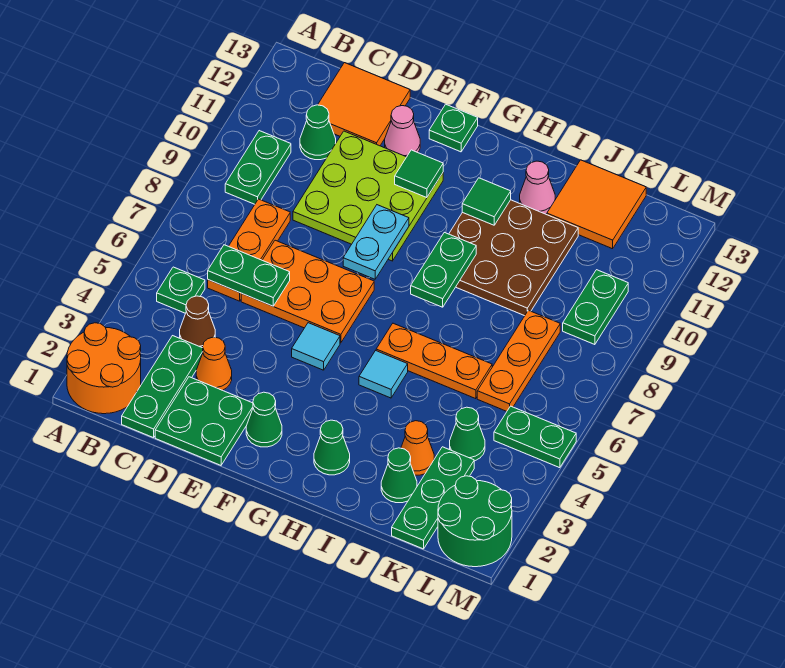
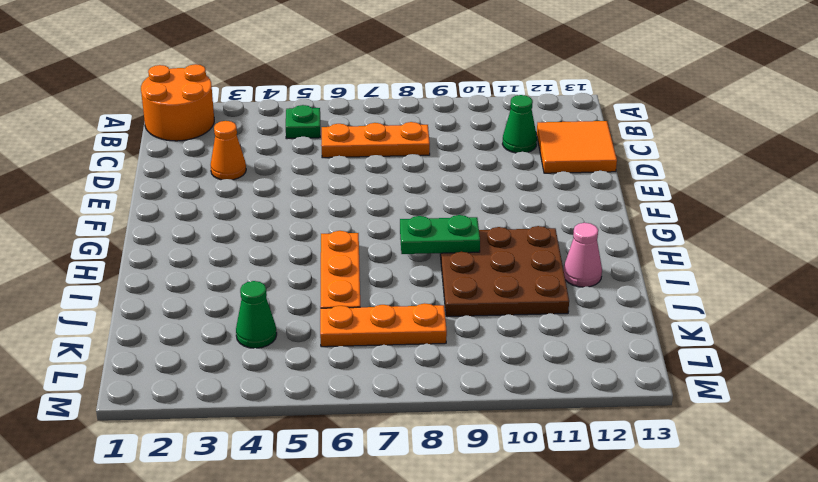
none -> green plate B9:B10 level 1
none -> green plate C1:C3 level 1
none -> brown cone C4 level 1
none -> green plate D1:E2 level 1

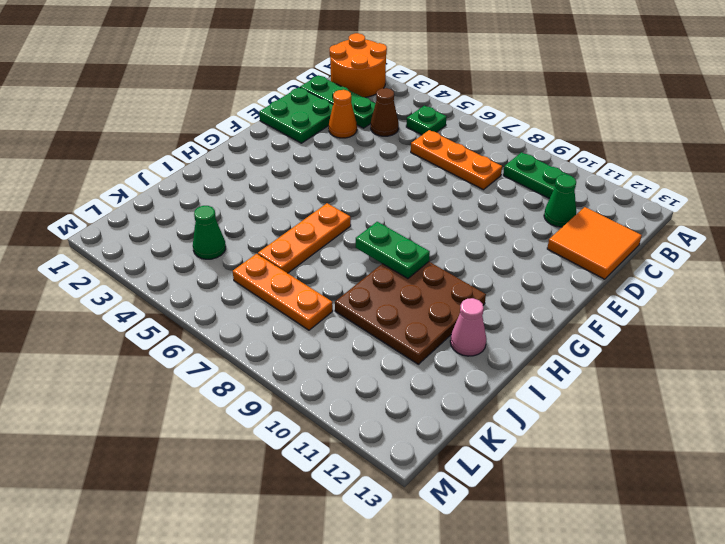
none -> orange plate D6:F7 level 1
none -> lime plate D9:F11 level 1
none -> pink cone E12 level 1
none -> green cone F2 level 1

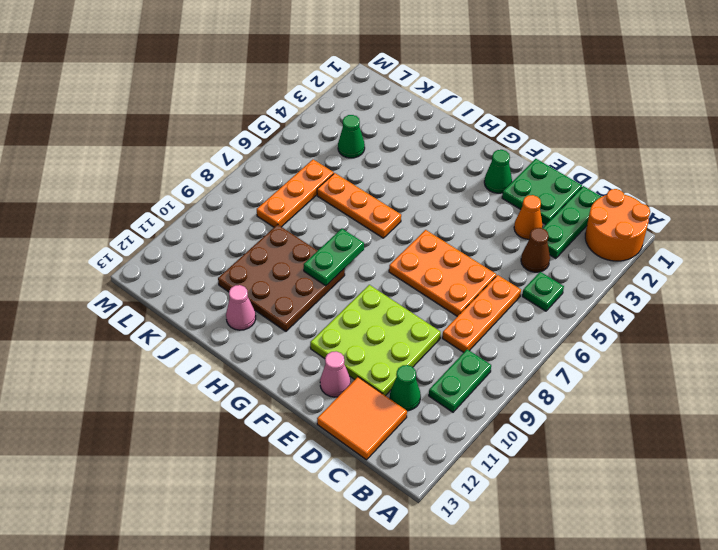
none -> cyan tile F5 level 1
none -> green plate F13 level 1
none -> green cone H2 level 1
none -> cyan tile H5 level 1

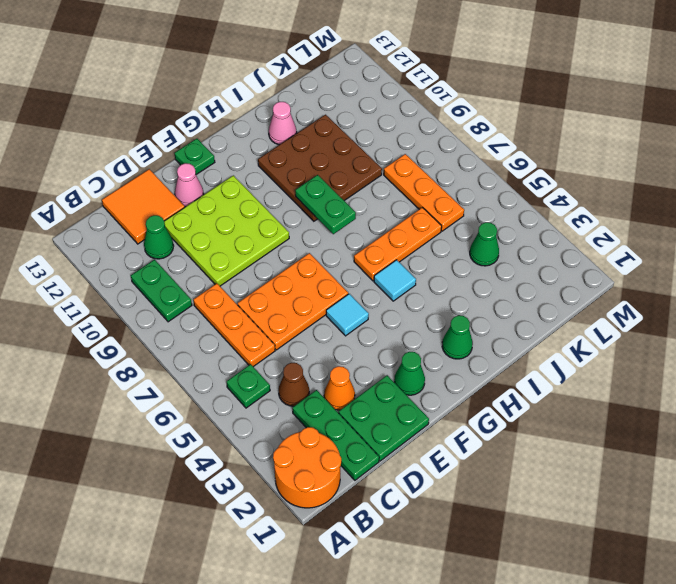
none -> green cone J2 level 1
none -> orange cone J3 level 1
none -> orange tile J12:K13 level 1
none -> green plate K1:K3 level 1

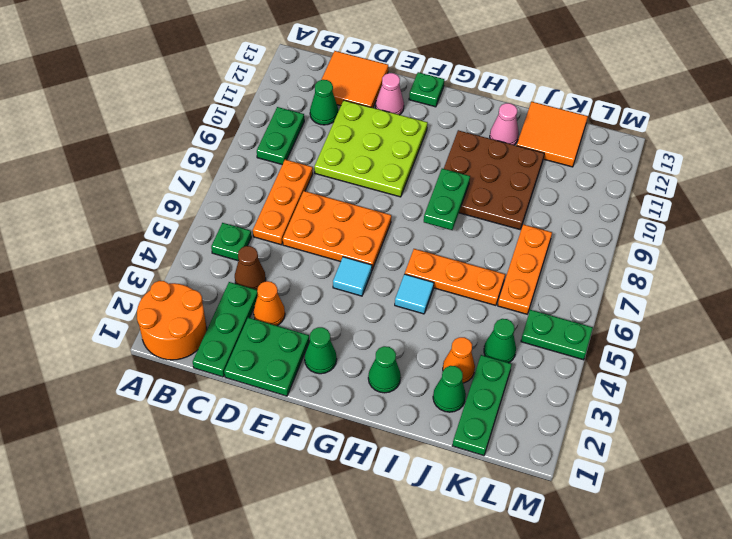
none -> green round brick L1:M2 level 1
none -> green plate L9:L10 level 1
none -> green plate C6:D6 level 2
none -> cyan plate F8:F9 level 2

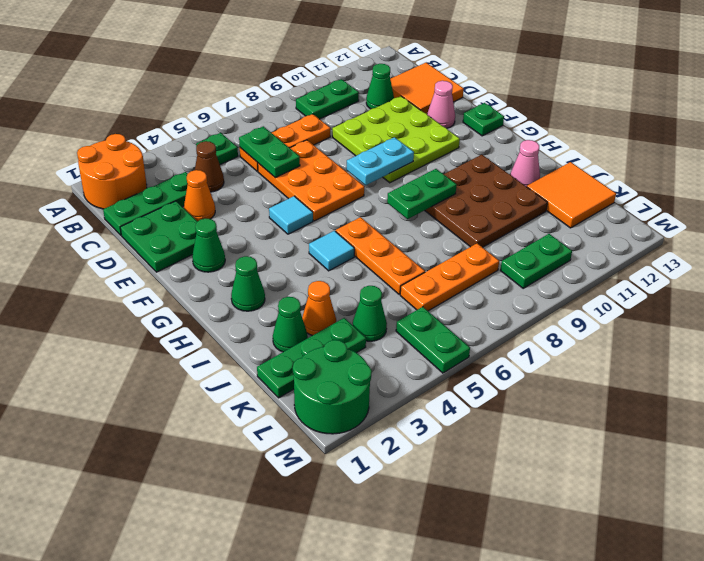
none -> green tile F11 level 2
none -> green tile H11 level 2

